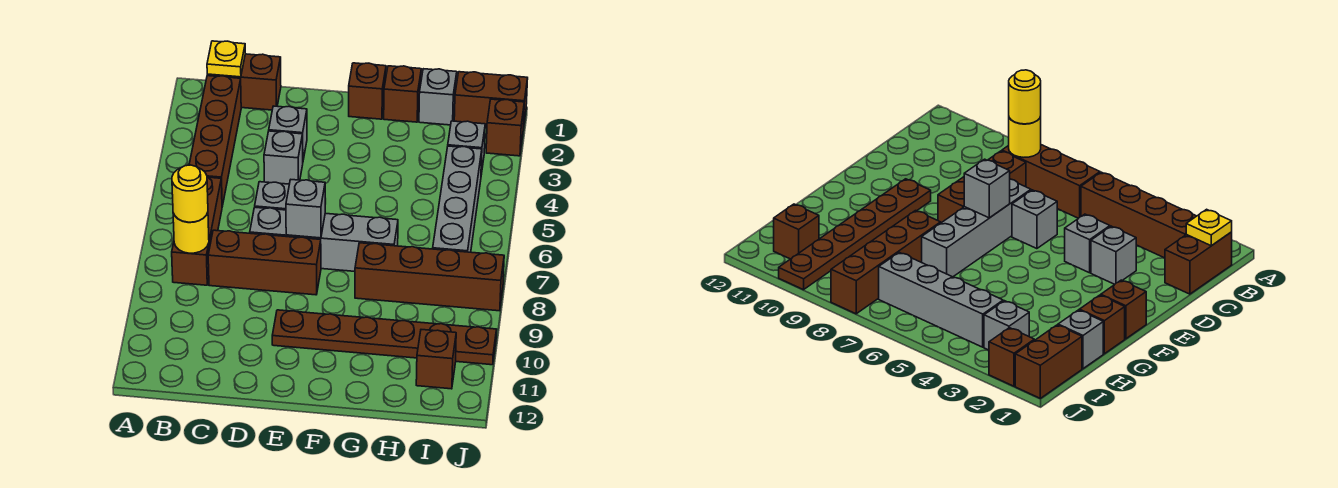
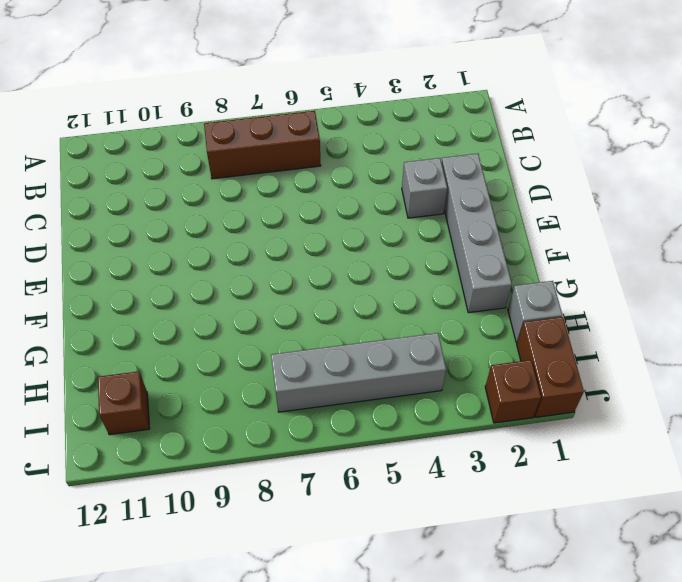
grey brick D2:G2 level 1 -> grey brick D7:G7 level 1
none -> brown brick B1:C1 level 1
none -> brown brick B2:B5 level 1
none -> brown brick C8:E8 level 1

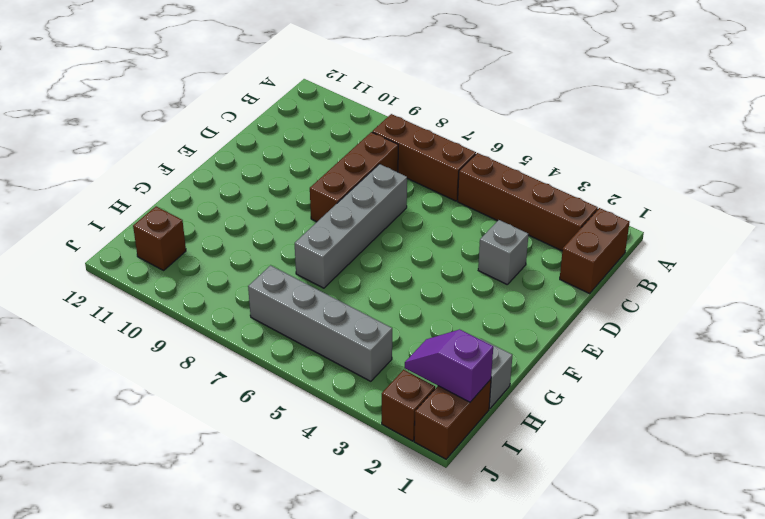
purple slope I1:I2 level 2 top 1 -> none
none -> grey brick D4 level 1
none -> grey brick D6 level 1
none -> brown plate E10:J10 level 1

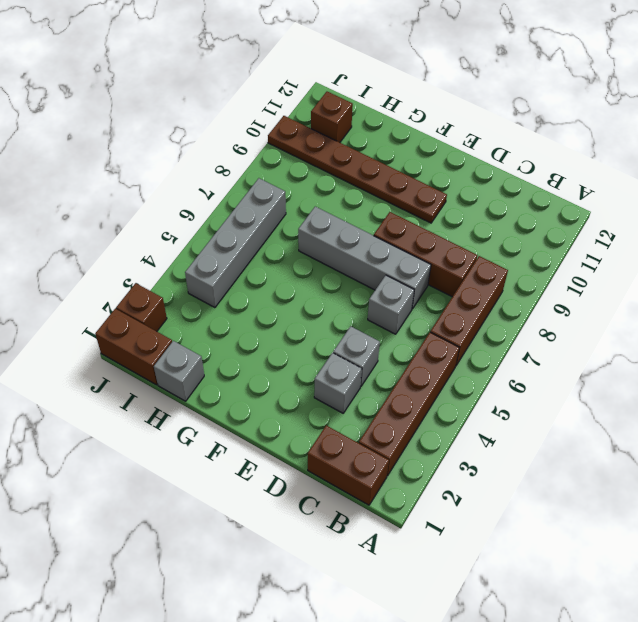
none -> brown brick F1 level 1
none -> brown brick G1 level 1
none -> brown brick G8:J8 level 1

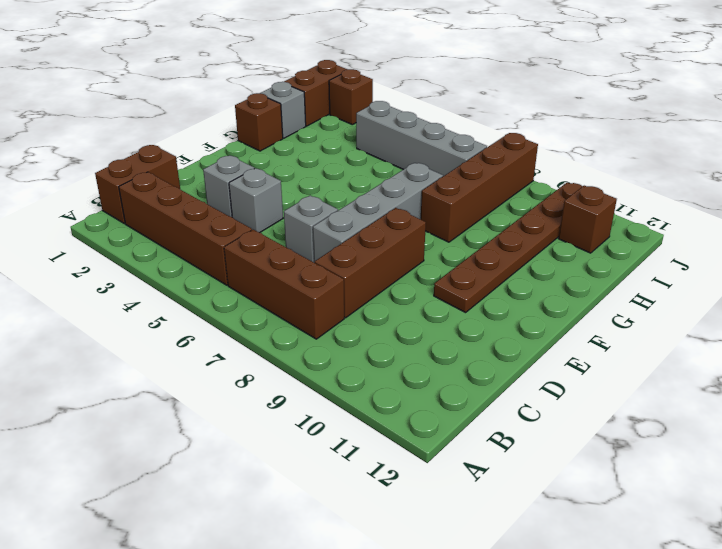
none -> brown brick F1 level 1
none -> grey brick I3 level 1
none -> yellow plate B1 level 2

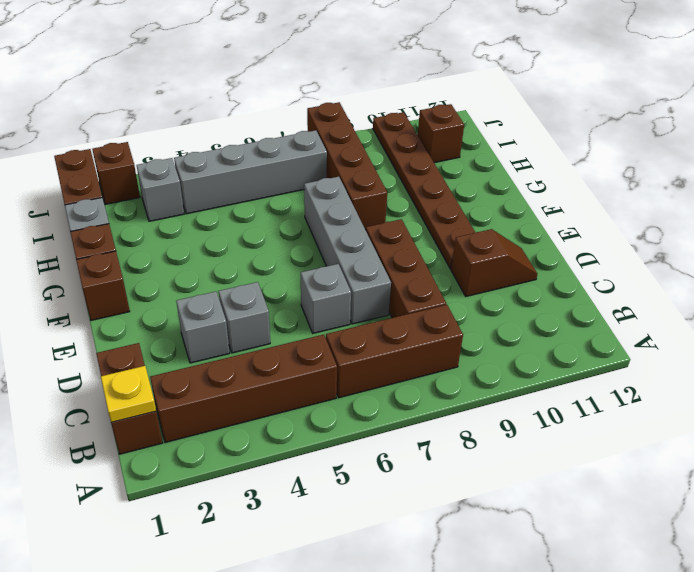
brown slope D10:D11 level 1 top 10 -> none
none -> yellow round brick B8 level 2
none -> grey brick E7 level 2
none -> yellow round brick B8 level 3

